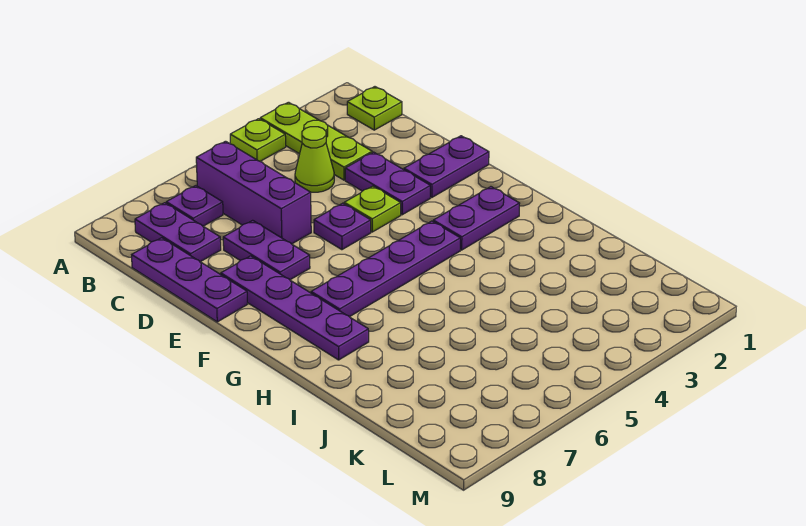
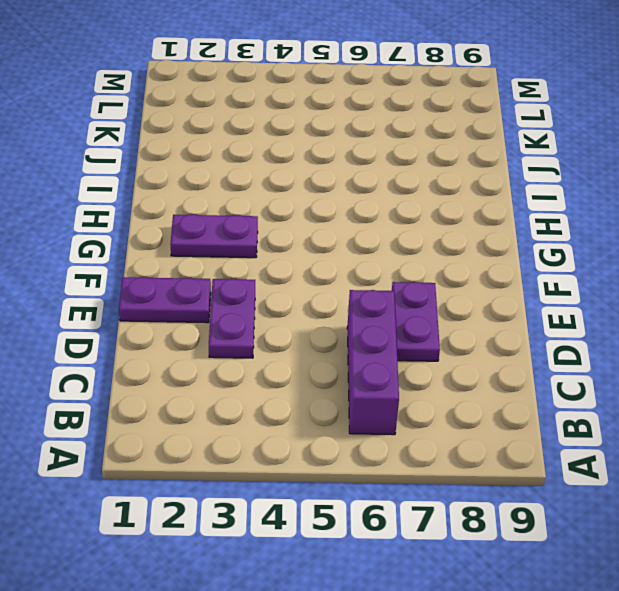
none -> lime plate A3:C3 level 1
none -> lime plate A4 level 1
none -> lime plate B1 level 1

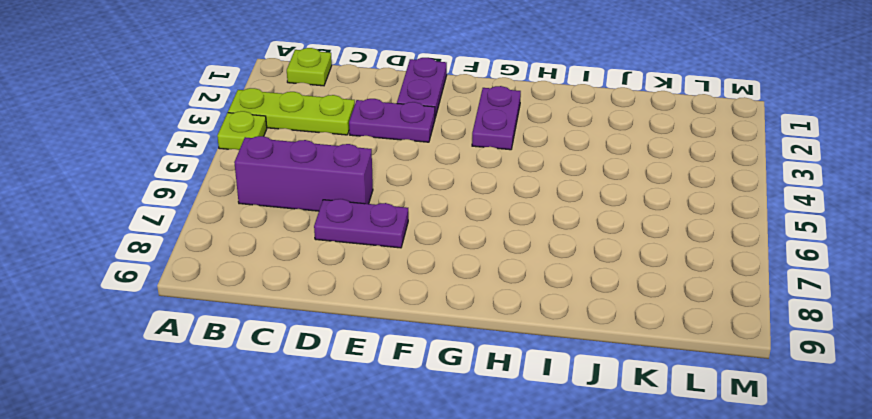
none -> purple plate B7 level 1
none -> purple plate B8:C8 level 1
none -> lime cone C4 level 1

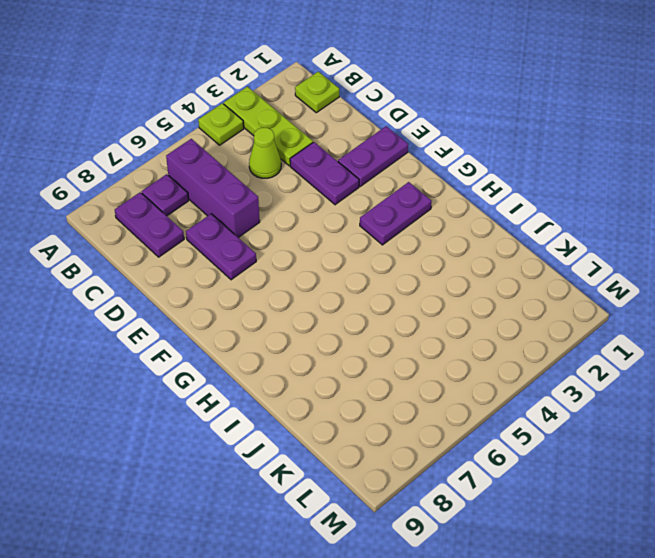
none -> purple plate C9:E9 level 1
none -> lime plate E4 level 1
none -> purple plate E5 level 1

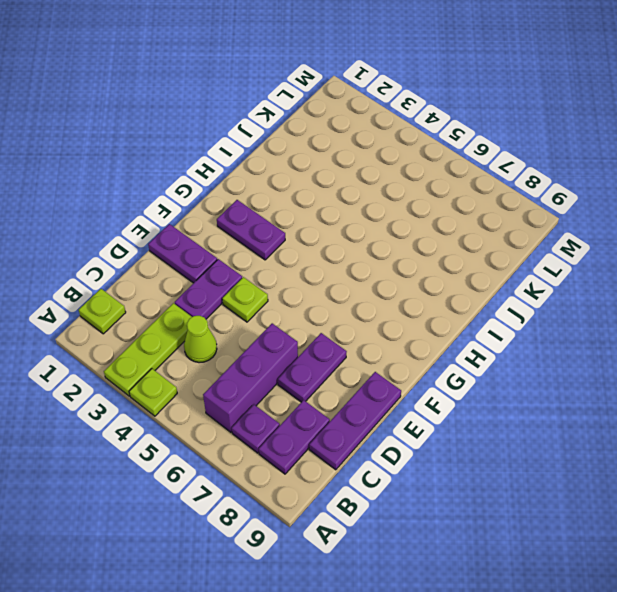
none -> purple plate E5 level 1
none -> purple plate E8:H8 level 1
none -> purple plate G4:G7 level 1

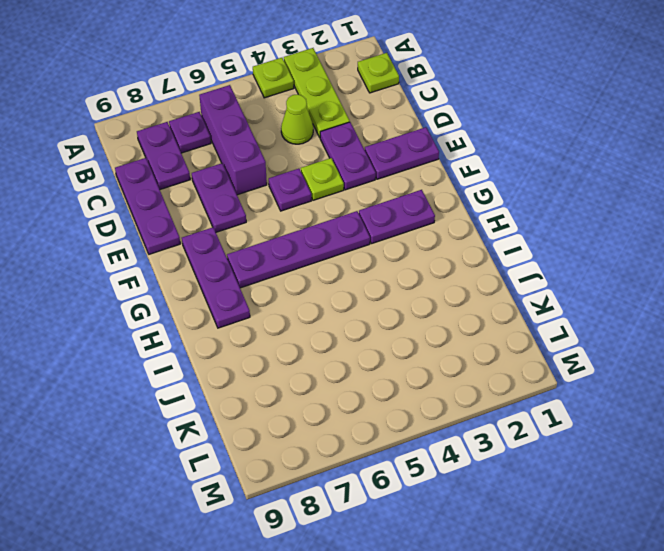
purple plate F8:H8 level 1 -> purple plate E8:H8 level 1

